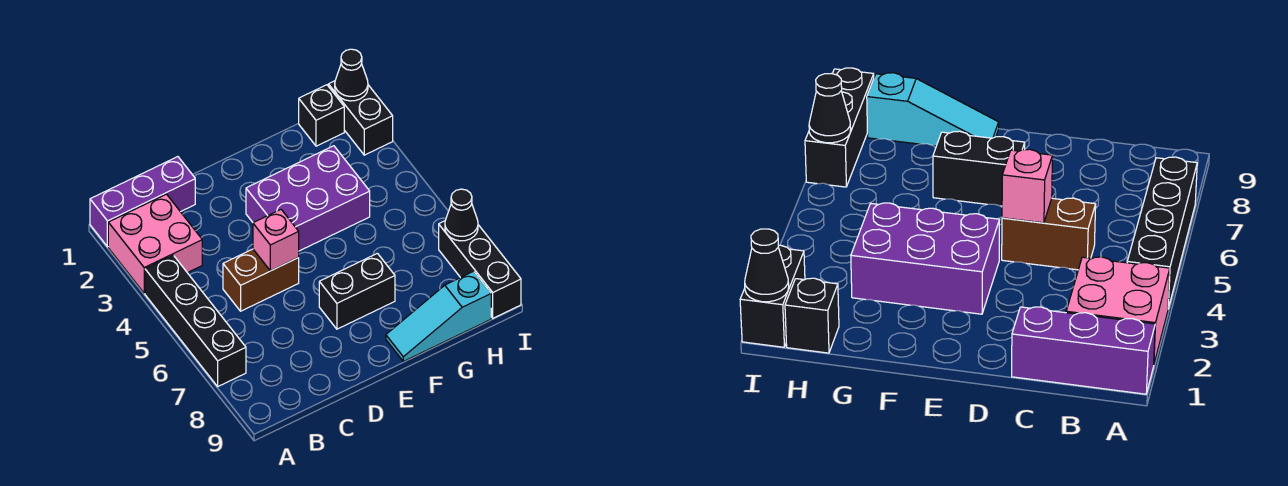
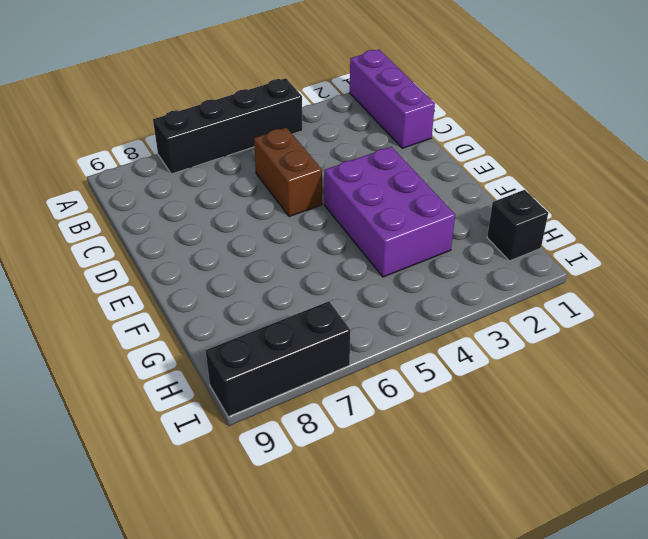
none -> pink brick A2:B3 level 1
none -> black brick E7:F7 level 1
none -> cyan slope F9:H9 level 1 top H

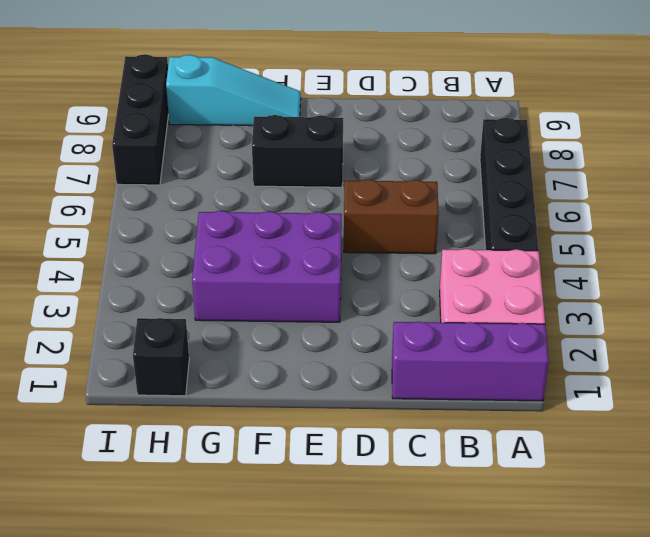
none -> black brick I1:I2 level 1
none -> pink brick D5 level 2
none -> black cone I1 level 2

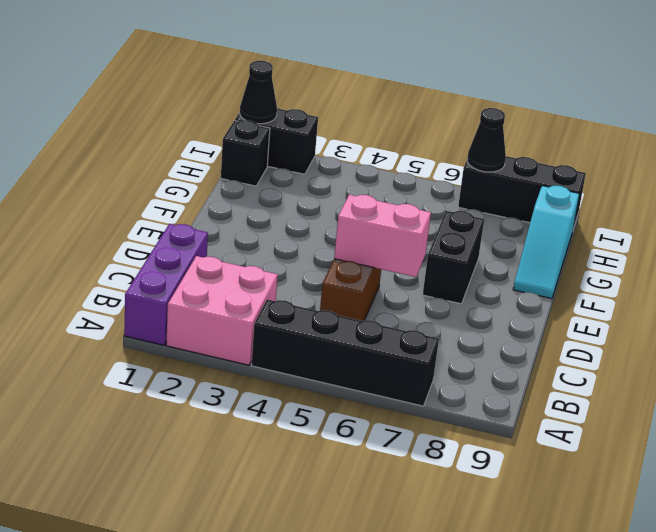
pink brick D5:D6 level 2 -> pink brick D5 level 2
none -> purple brick E3:G4 level 1

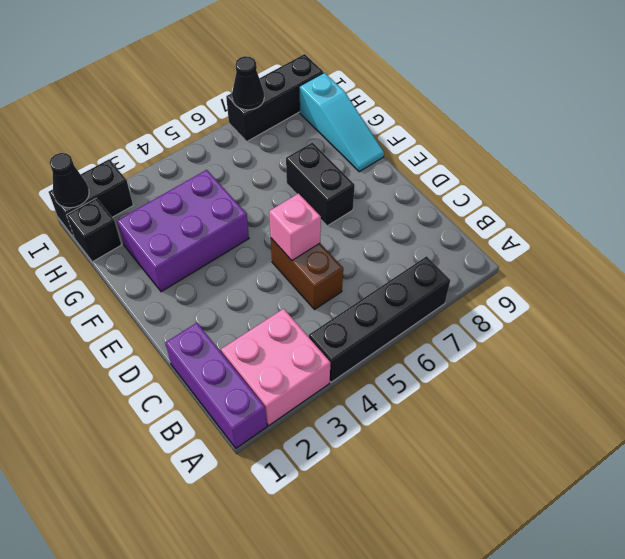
purple brick F2:G4 level 1 -> purple brick E3:G4 level 1

